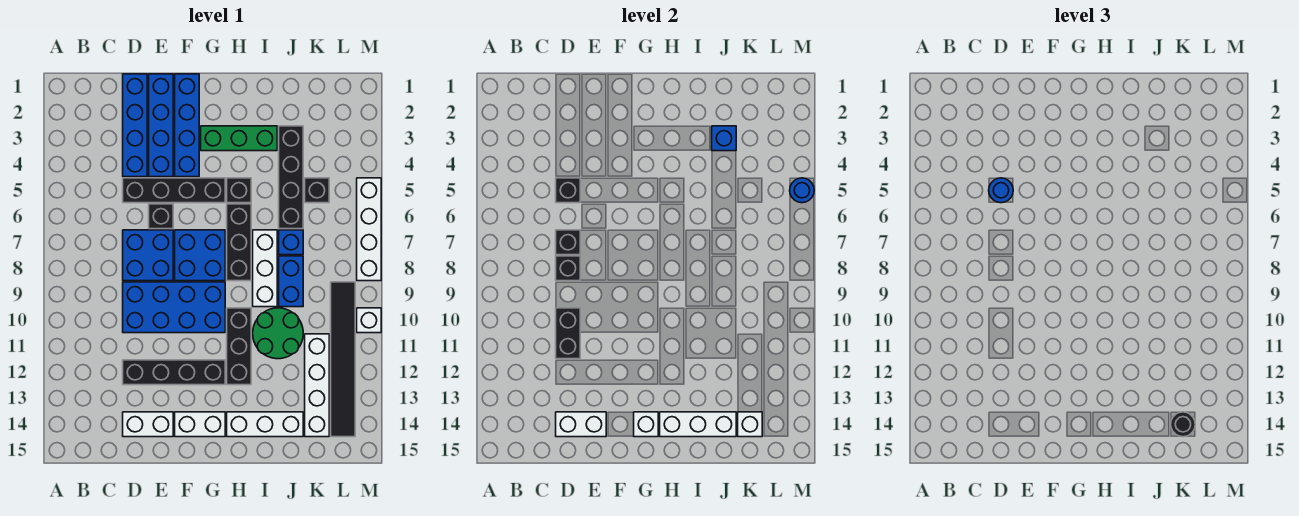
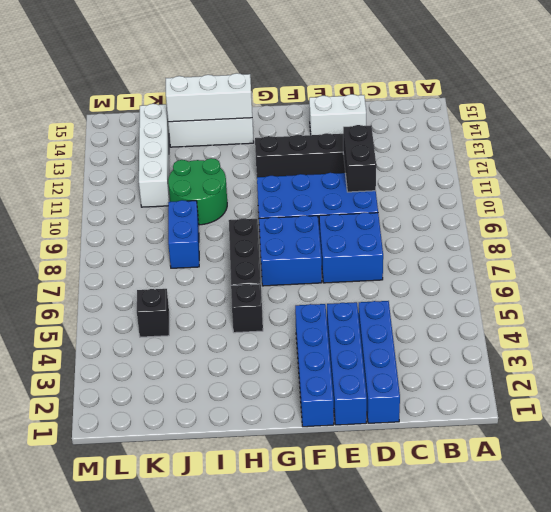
none -> black brick D5:G5 level 1
none -> black brick E6 level 1
none -> white brick F14:G14 level 1
none -> green brick G3:I3 level 1

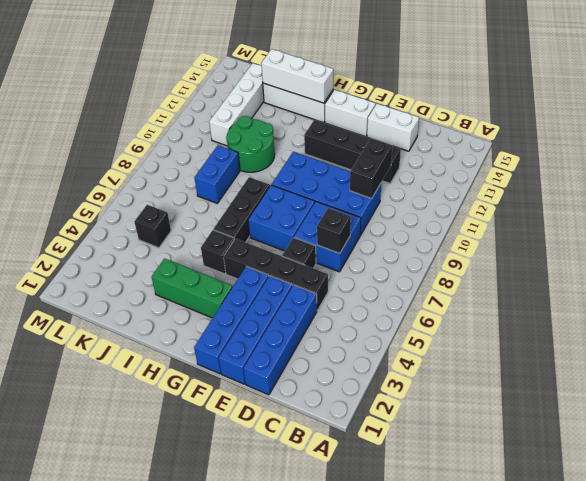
none -> black brick H10:H12 level 1
none -> white brick I7:I9 level 1
none -> black brick J3:J6 level 1
none -> blue brick J7 level 1

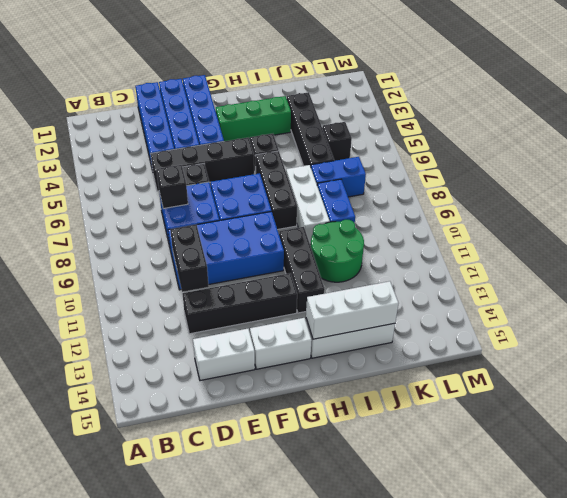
blue brick J7:K7 level 1 -> blue brick J7 level 1
none -> white brick K11:K14 level 1
none -> black tile L9:L14 level 1
none -> white brick M5:M8 level 1
none -> white brick M10 level 1

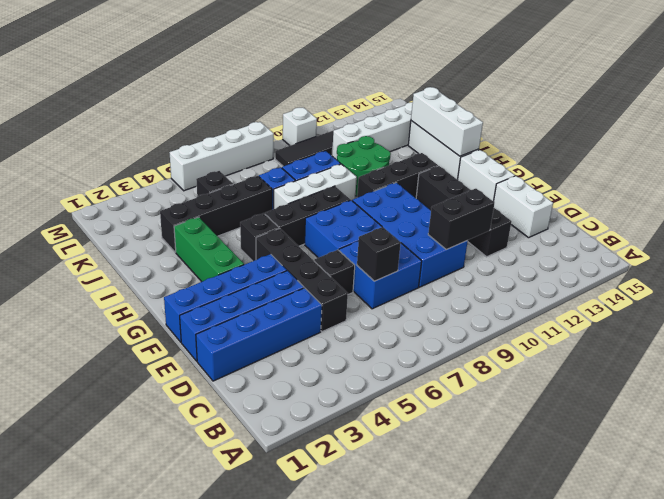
none -> black brick D5 level 2
none -> black brick D8 level 2
none -> white brick D14:E14 level 2
none -> white brick G14 level 2

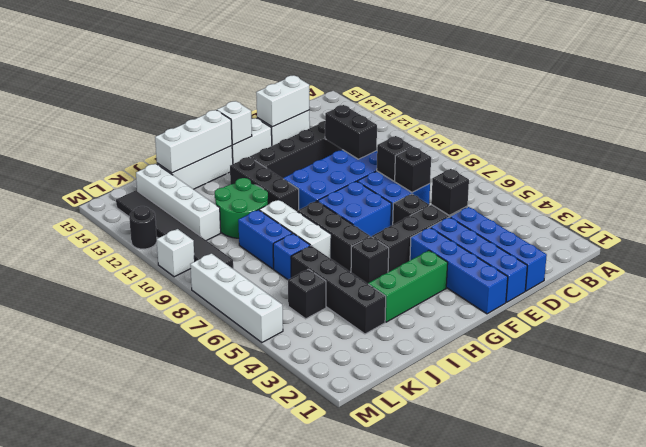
black round brick M12 level 1 -> black round brick K14 level 3
none -> blue brick J3 level 2
none -> white brick K14 level 2
none -> blue round brick M5 level 2
none -> blue round brick D5 level 3

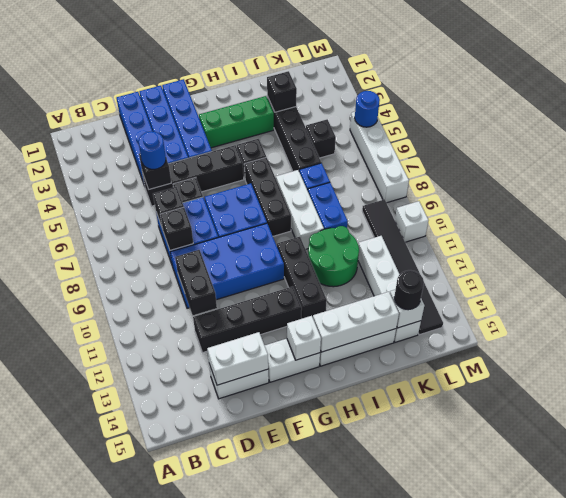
black brick J3 level 2 -> blue brick J3 level 2

